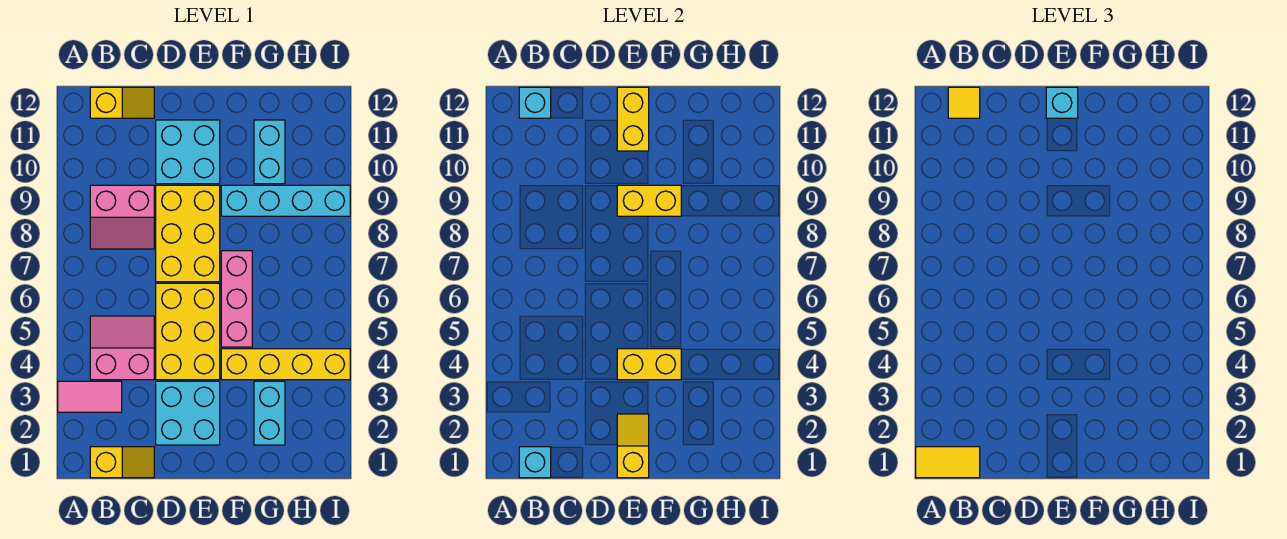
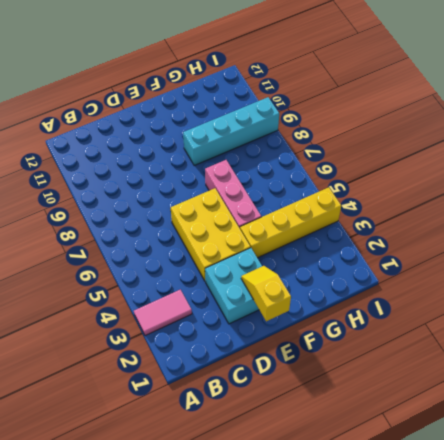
none -> yellow slope B1:C1 level 1 top B
none -> pink slope B4:C5 level 1 top 4
none -> pink slope B8:C9 level 1 top 9

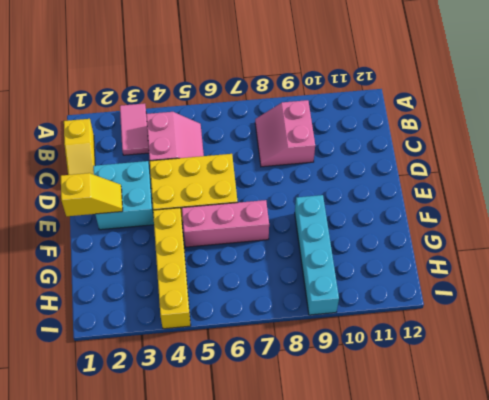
none -> yellow slope B12:C12 level 1 top B
none -> yellow brick D7:E9 level 1
none -> cyan brick D10:E11 level 1

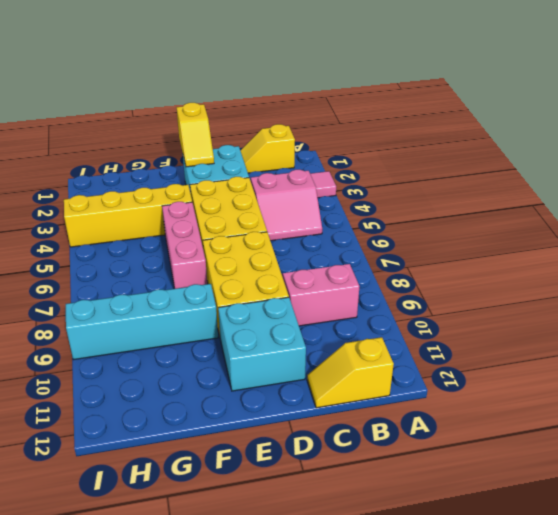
none -> cyan brick G2:G3 level 1
none -> cyan brick G10:G11 level 1
none -> cyan brick B1 level 2

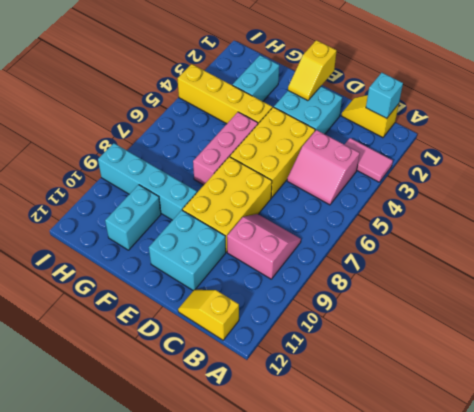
none -> cyan brick B12 level 2
none -> yellow brick E4:F4 level 2
none -> yellow brick E9:F9 level 2

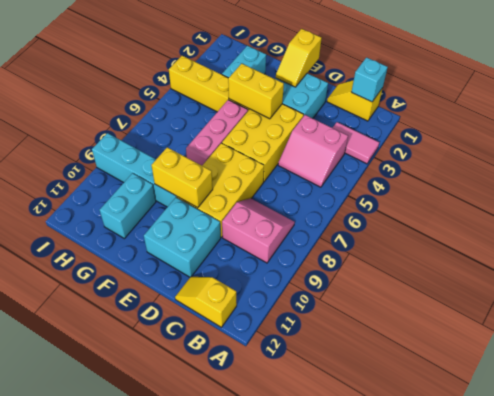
none -> cyan brick B12 level 2
none -> yellow brick E11:E12 level 2
none -> yellow tile A1:B1 level 3

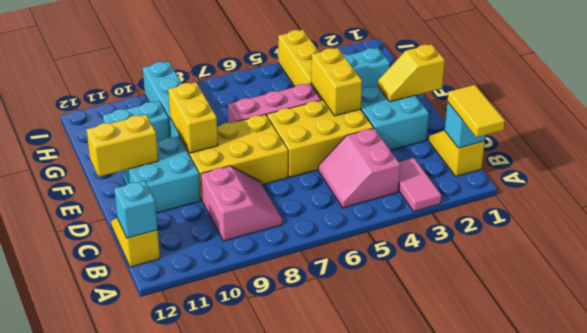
none -> yellow tile B12 level 3
none -> cyan brick E12 level 3

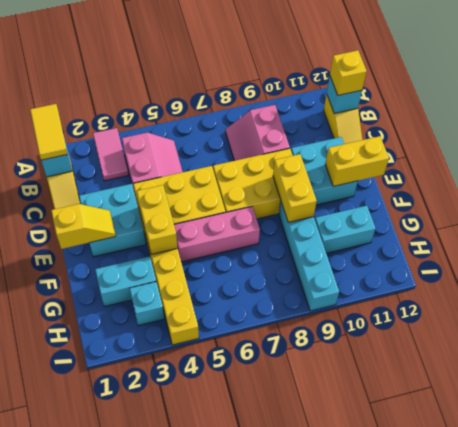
yellow brick B12 level 3 -> yellow tile B12 level 3
cyan brick H3 level 1 -> cyan brick E12 level 3

